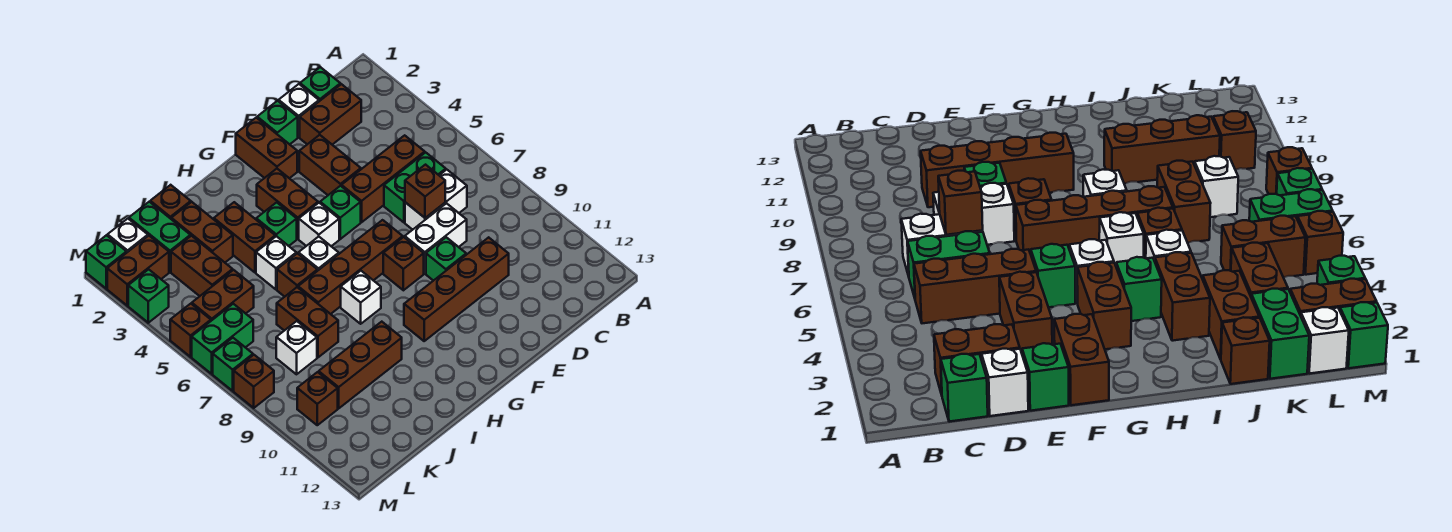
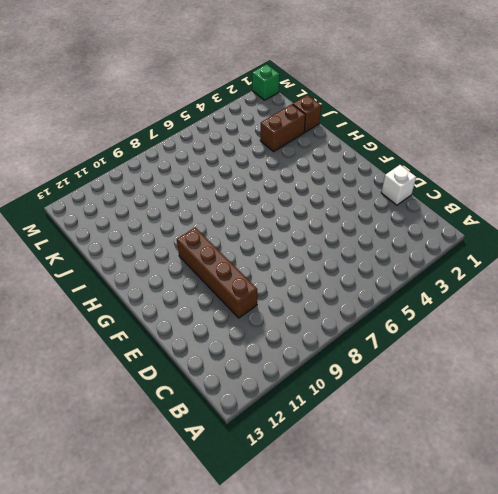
none -> green brick C1 level 1
none -> brown brick C2:D2 level 1
none -> brown brick C5:E5 level 1
none -> green brick C6:D6 level 1

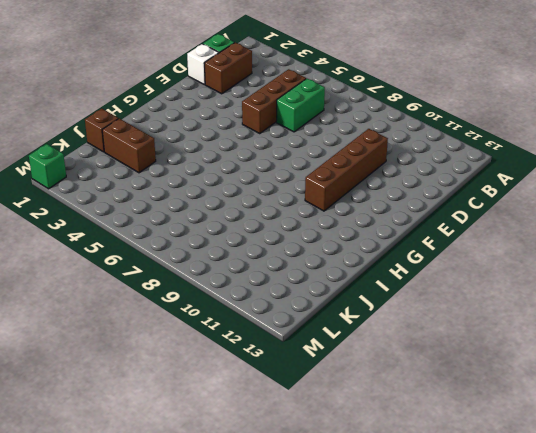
none -> white brick C7:D7 level 1
none -> white brick D8:E8 level 1
none -> green brick E1 level 1
none -> brown brick E3:E4 level 1

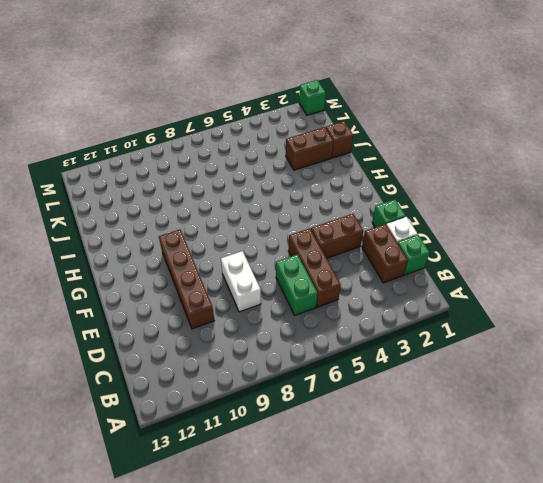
none -> white brick C7:D7 level 1
none -> green brick E9 level 1
none -> brown brick F1:F2 level 1
none -> green brick F5 level 1

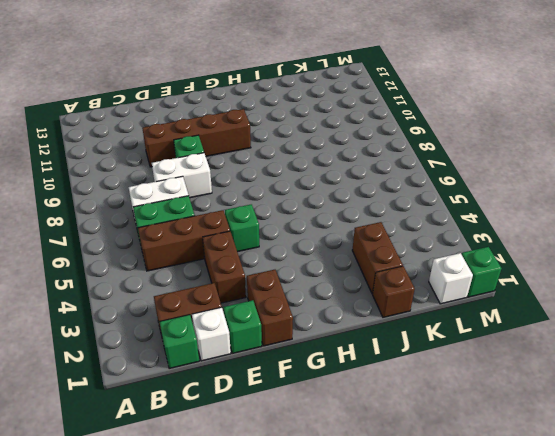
none -> brown brick F7:I7 level 1
none -> brown brick F8 level 1
none -> brown brick G3:G4 level 1
none -> white brick G5 level 1

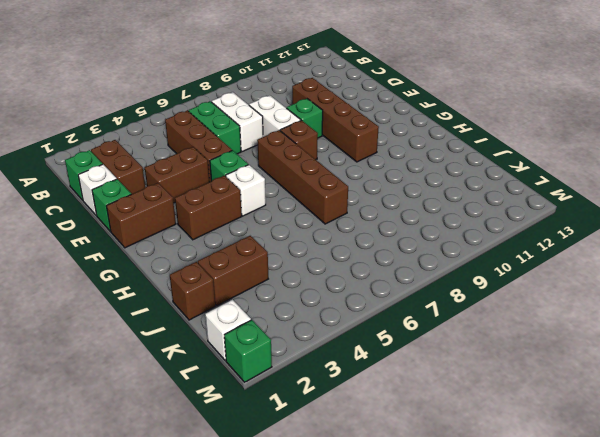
none -> green brick H4 level 1
none -> white brick H6 level 1
none -> white brick H8 level 1
none -> brown brick I3:I4 level 1

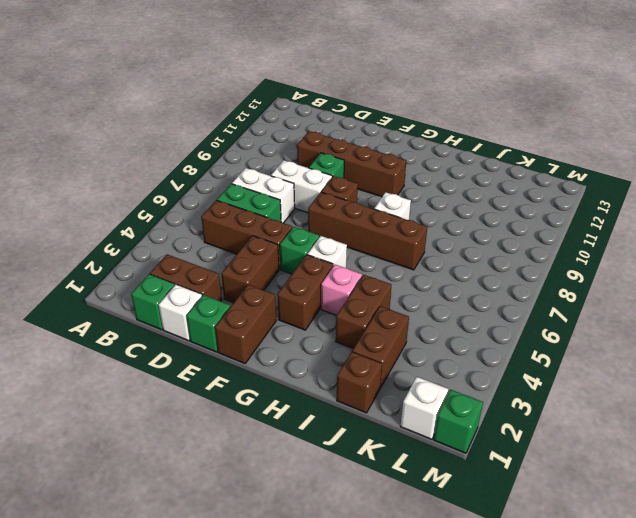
pink brick H4 level 1 -> green brick H4 level 1
none -> white brick H6 level 1
none -> white brick I5 level 1
none -> brown brick I6 level 1
none -> brown brick I10:K10 level 1

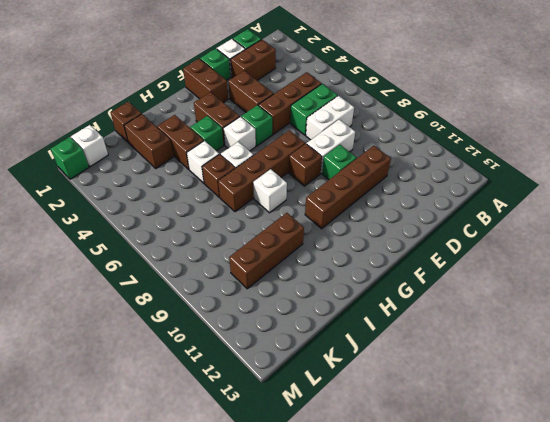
none -> brown brick J7:J8 level 1
none -> green brick K1:K2 level 1
none -> brown brick K3:K4 level 1
none -> brown brick K5:L5 level 1

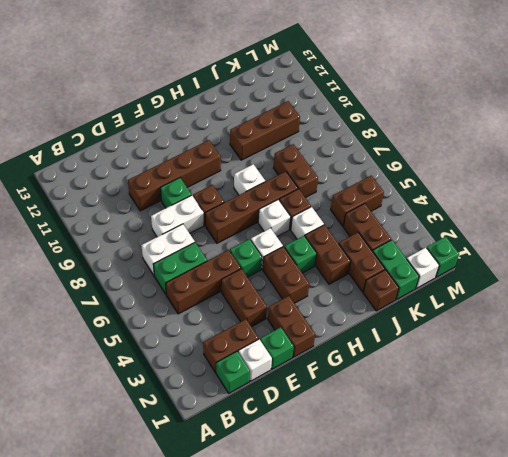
none -> white brick K8 level 1
none -> brown brick L2:M2 level 1
none -> green brick L6:M6 level 1
none -> brown brick L10 level 1

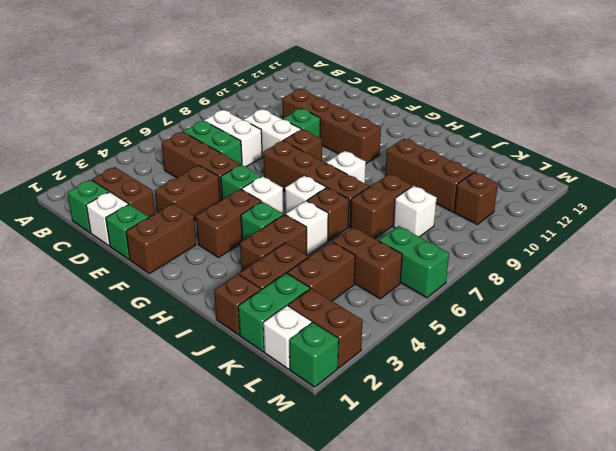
none -> green brick M3 level 1
none -> brown brick M5 level 1
none -> green brick M7 level 1
none -> brown brick M8 level 1

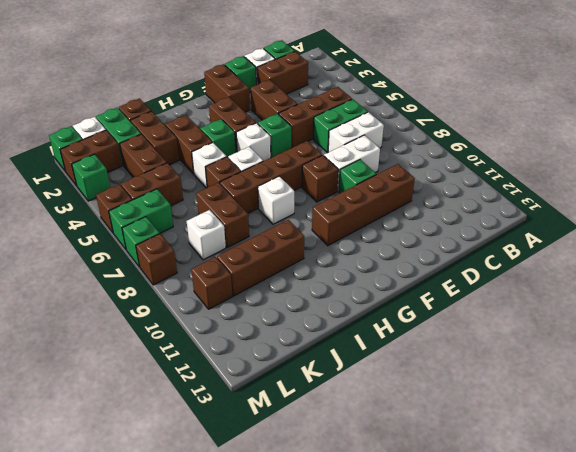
none -> brown brick D7 level 2

